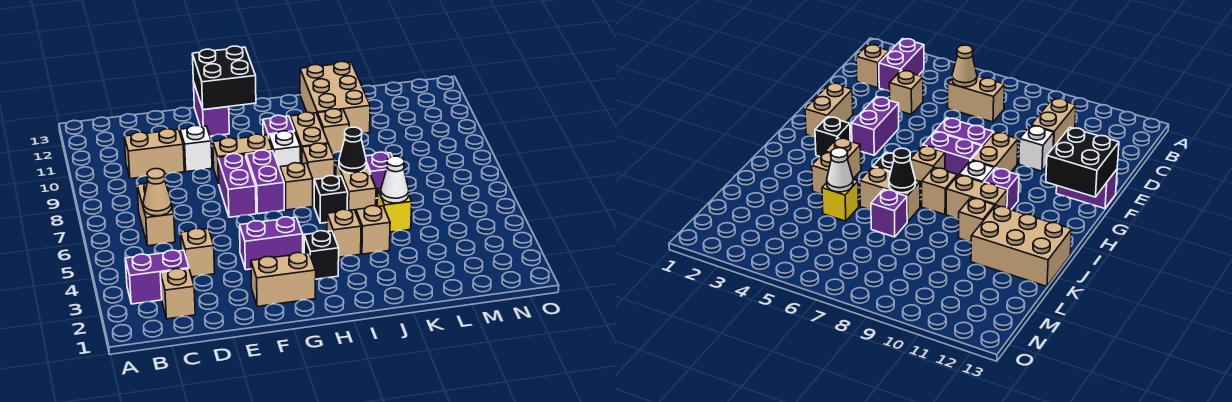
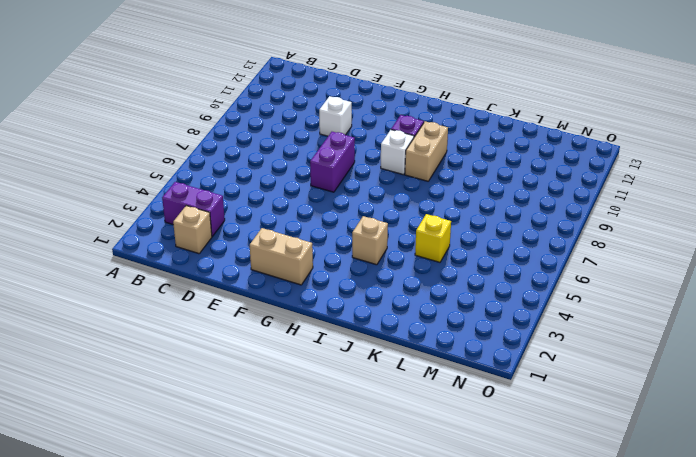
none -> tan brick C6:C7 level 1
none -> tan brick C10:D10 level 1
none -> tan brick D4 level 1
none -> purple brick F4:G4 level 1

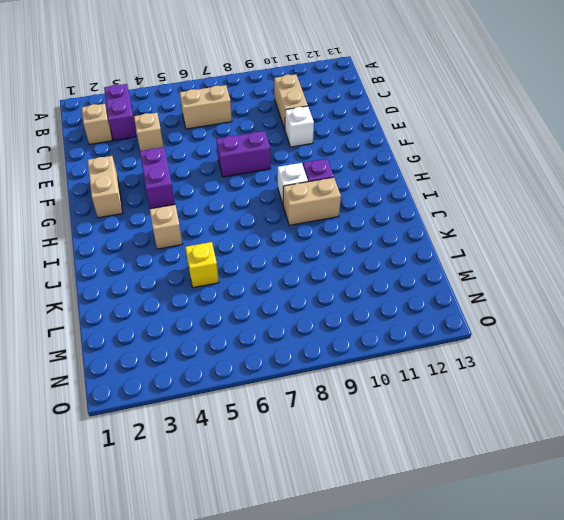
none -> tan brick F9:G9 level 1
none -> purple brick F12:F13 level 1
none -> purple brick G7:G8 level 1
none -> black brick H3 level 1

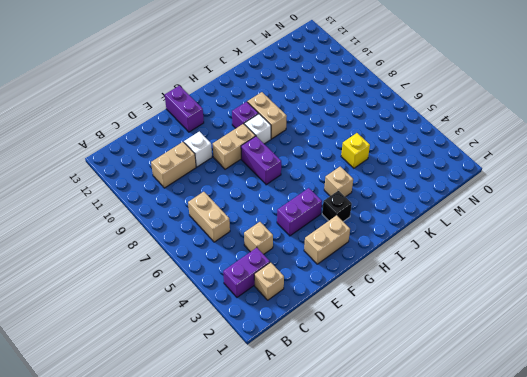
none -> purple brick F7:F8 level 1
none -> tan brick H7 level 1
none -> black brick I6 level 1
none -> tan brick I8 level 1

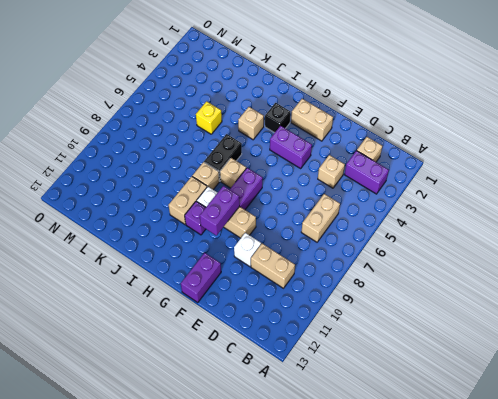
purple brick G9:G10 level 2 -> purple brick F7:F8 level 1
black brick I6:I7 level 1 -> black brick I6 level 1
none -> tan brick J4 level 1
none -> tan brick J6:J7 level 1
none -> tan brick J10 level 1
none -> tan brick J11:K13 level 1

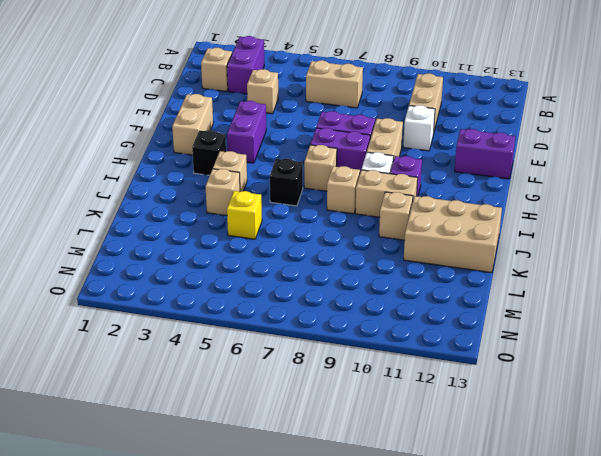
none -> tan brick J6:J7 level 1
none -> purple brick K7 level 1
none -> tan cone C6 level 2
none -> black brick F12:G13 level 2

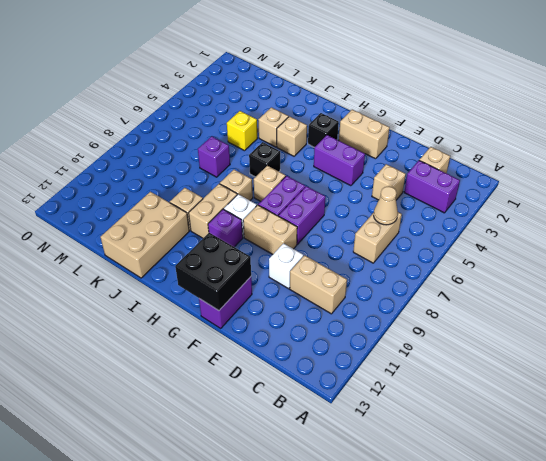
none -> tan brick J6:J7 level 1
none -> black cone J7 level 2
none -> white cone K5 level 2

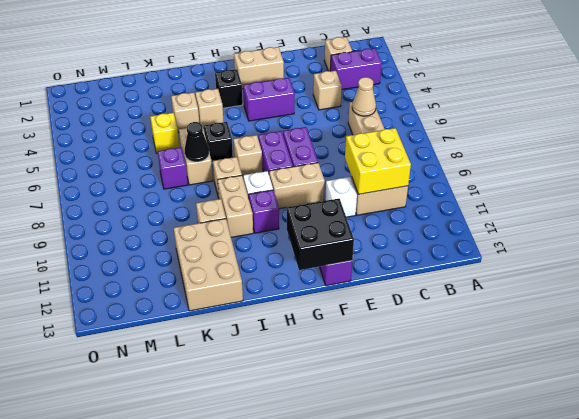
yellow brick C9:D10 level 2 -> none
none -> white cone K5 level 2

